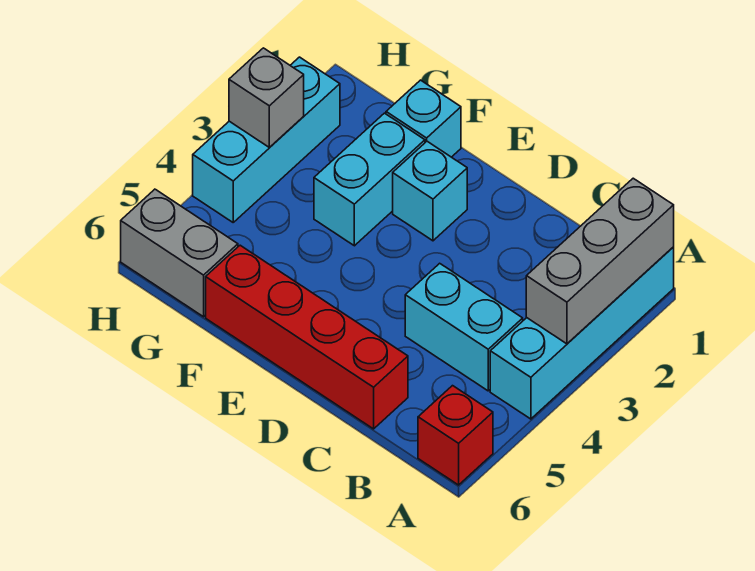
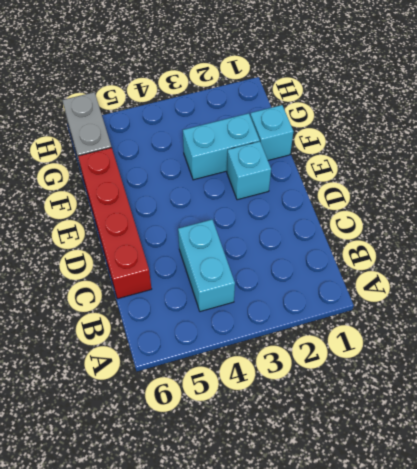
none -> cyan brick A1:A4 level 1
none -> red brick A6 level 1

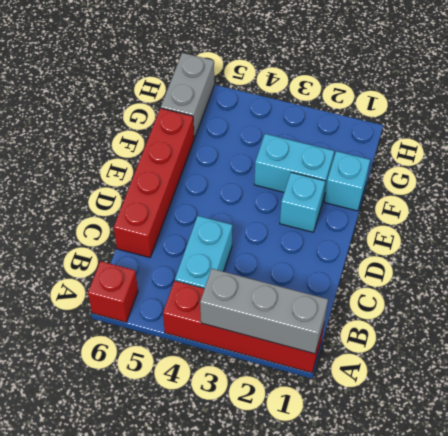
red brick A1:A4 level 1 -> cyan brick A1:A4 level 1
none -> cyan brick H2:H4 level 1
none -> grey brick H3 level 2

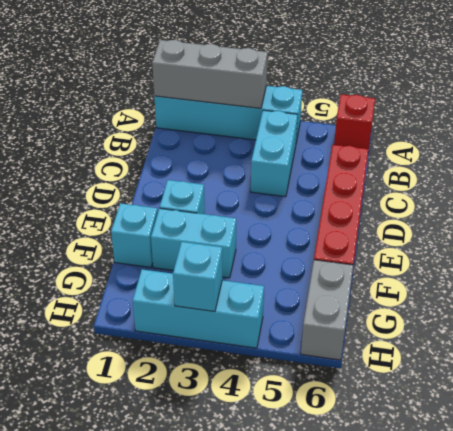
cyan brick H3 level 2 -> grey brick H3 level 2

